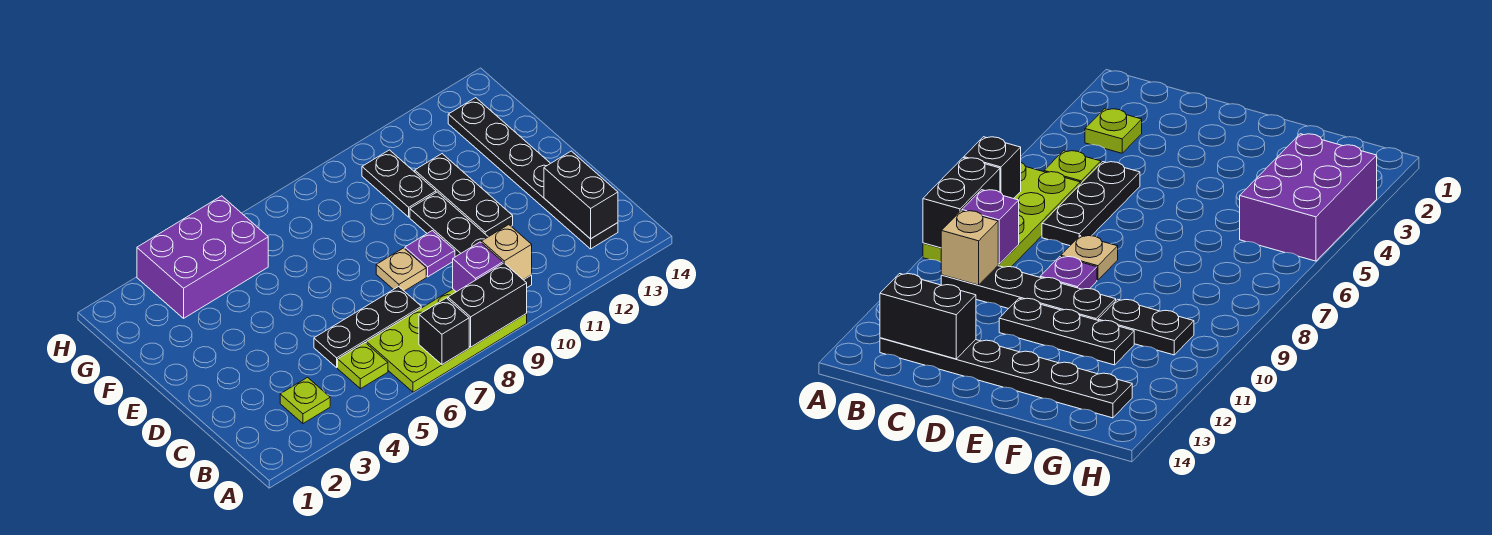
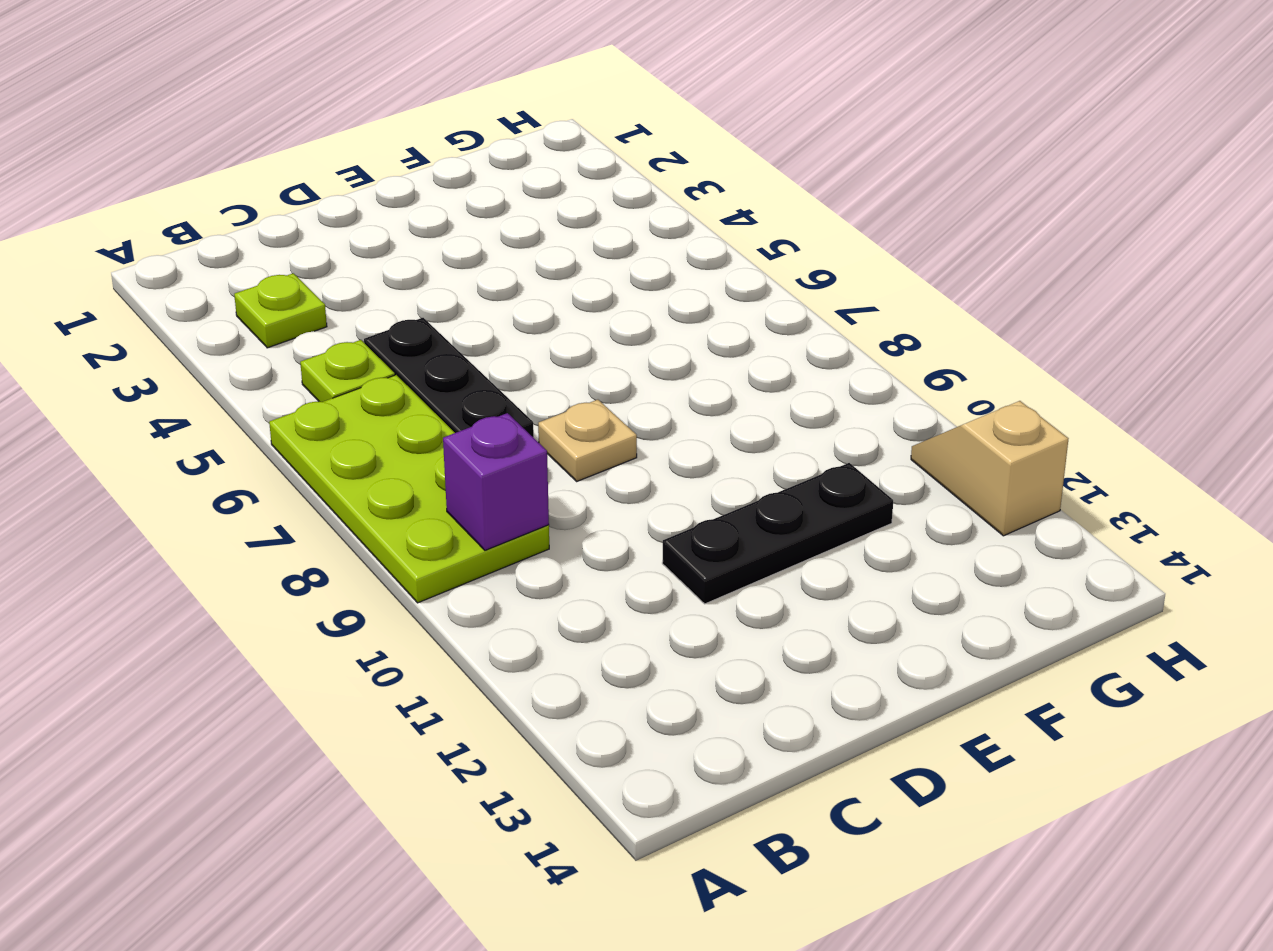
tan slope H11:H12 level 1 top 12 -> none
none -> black plate B10:E10 level 1
none -> black plate B13:G13 level 1
none -> purple plate D9 level 1

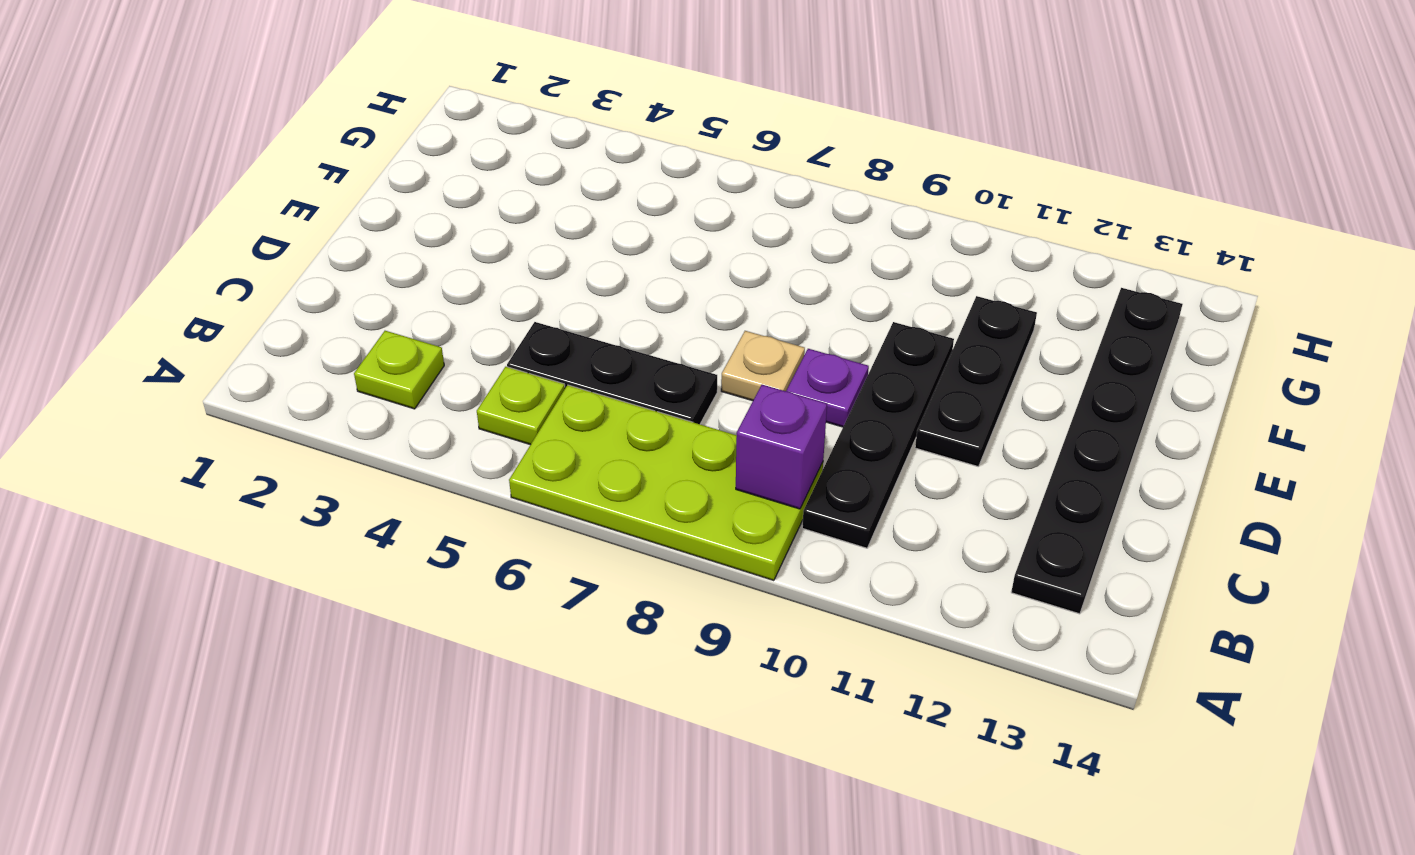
none -> black plate F10:G10 level 1
none -> purple brick G3:H5 level 1
none -> black brick A7 level 2

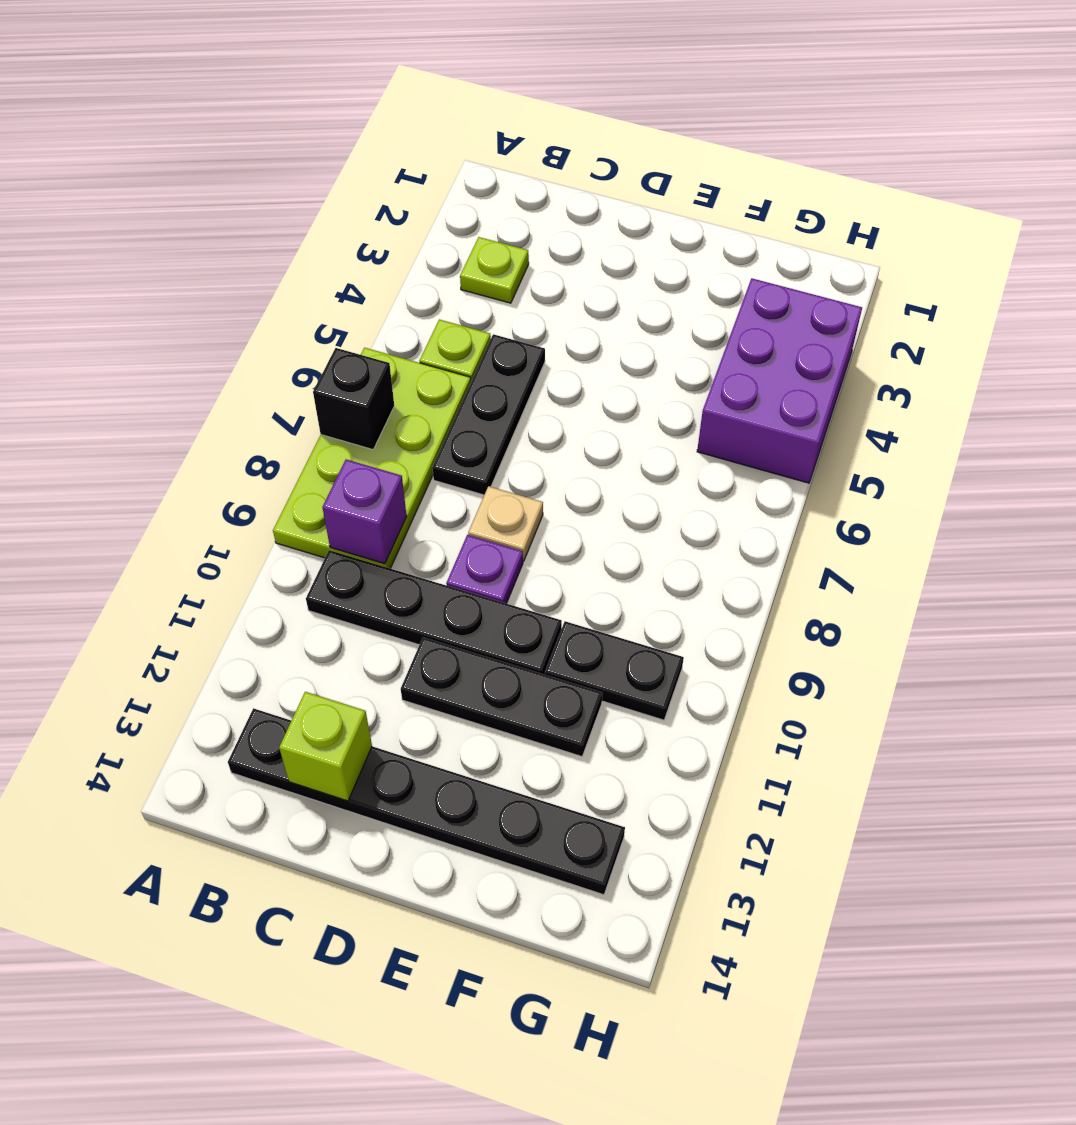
lime brick C13 level 2 -> black brick B13:C13 level 2
none -> black brick A8:A9 level 2
none -> tan brick B10 level 2

